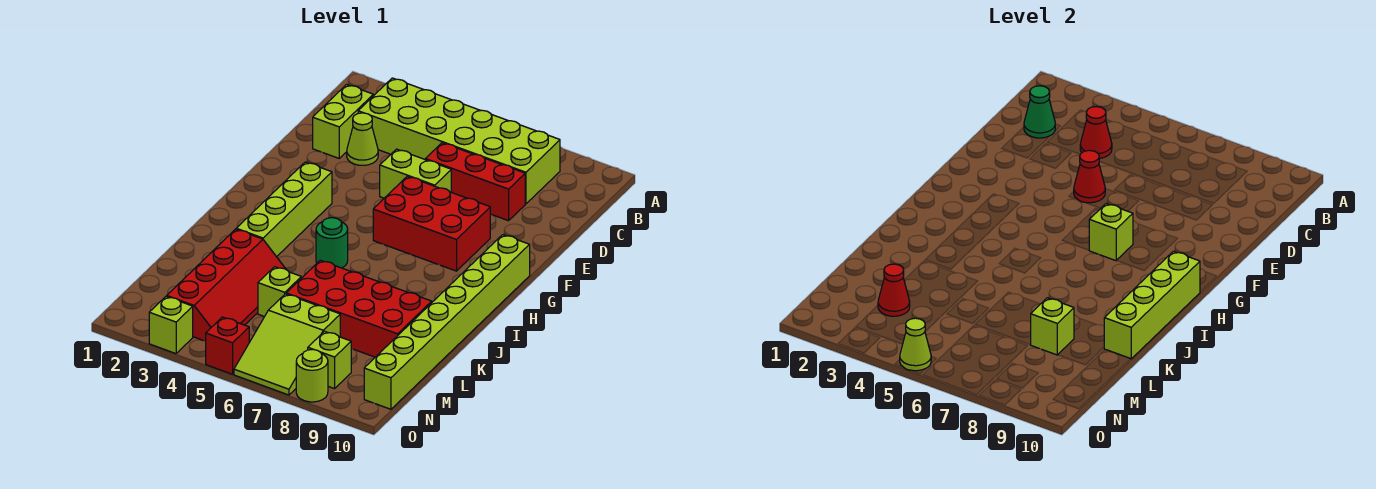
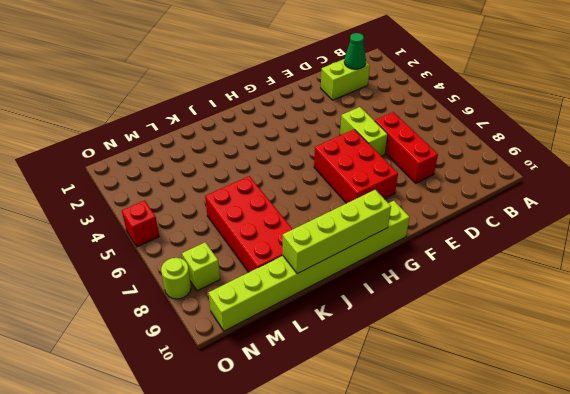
none -> lime brick B3:C8 level 1
none -> lime cone D3 level 1
none -> lime brick G3:J3 level 1

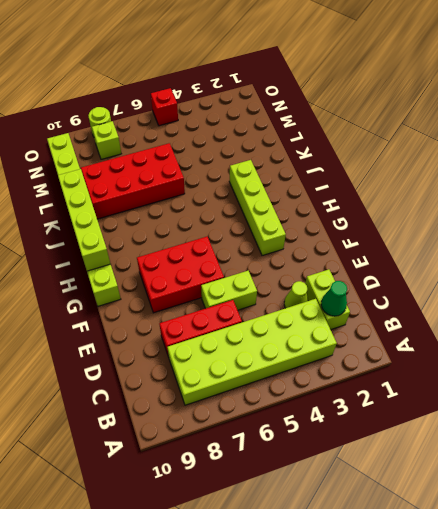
none -> green round brick I5 level 1
none -> red slope K3:N4 level 1 top 3
none -> lime brick L5 level 1

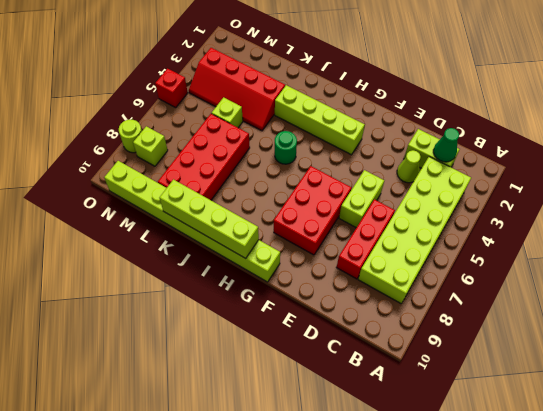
none -> lime slope M6:O7 level 1 top M
none -> lime brick O3 level 1
none -> red cone C4 level 2

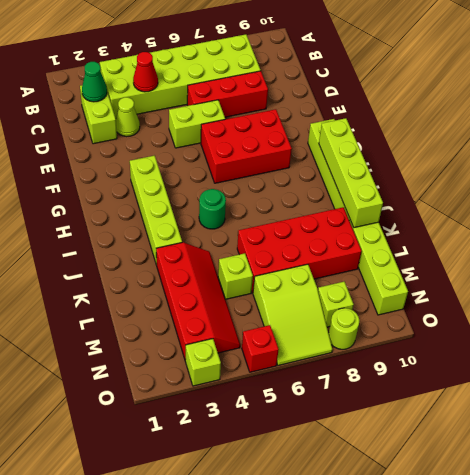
none -> red cone E5 level 2
none -> lime brick G7 level 2
none -> lime brick L8 level 2

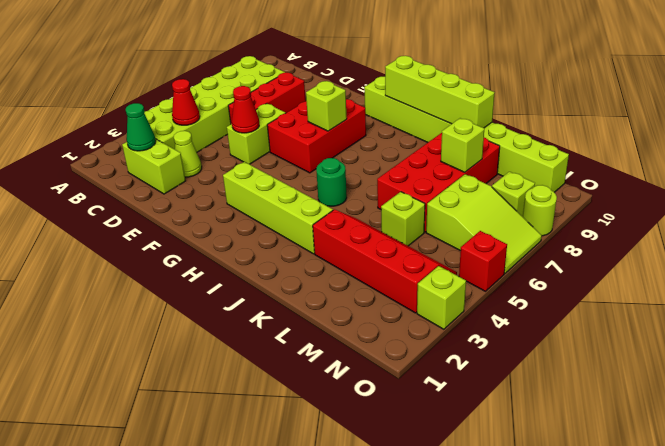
none -> red cone M3 level 2
none -> lime cone O5 level 2

